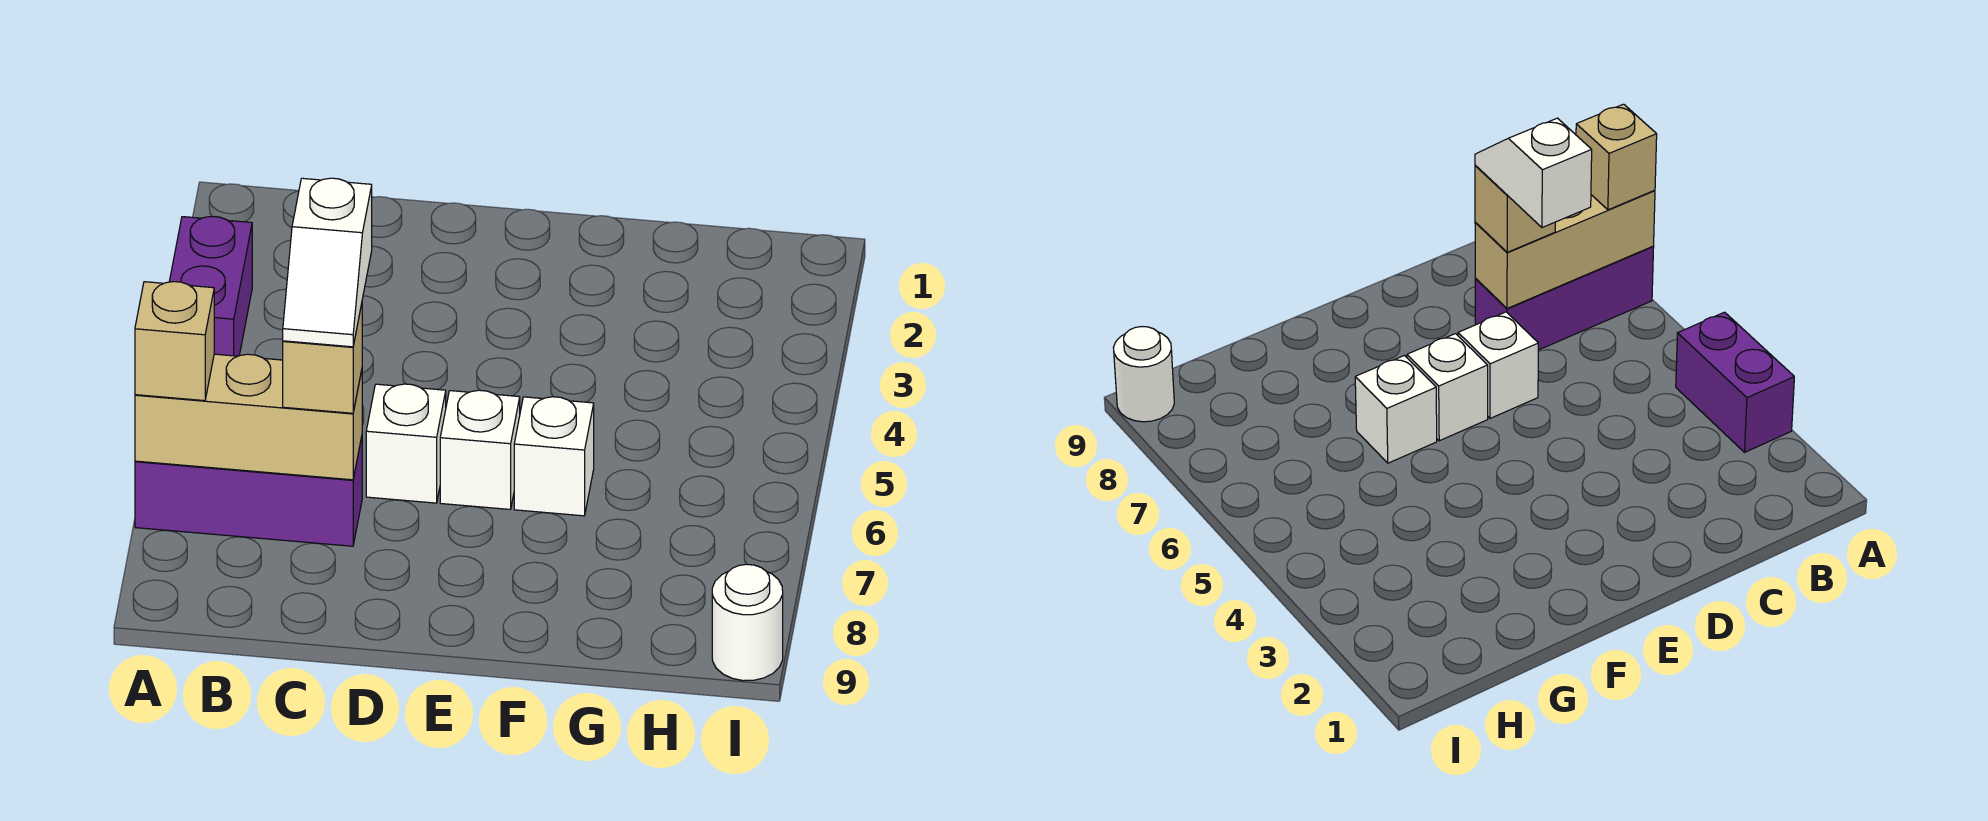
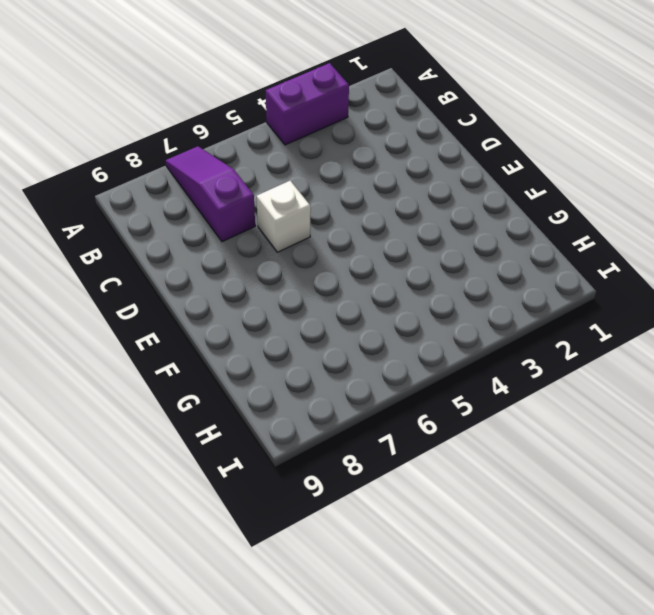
purple slope A7:C7 level 1 top C -> purple brick A7:C7 level 1
none -> white brick E6 level 1
none -> white brick F6 level 1

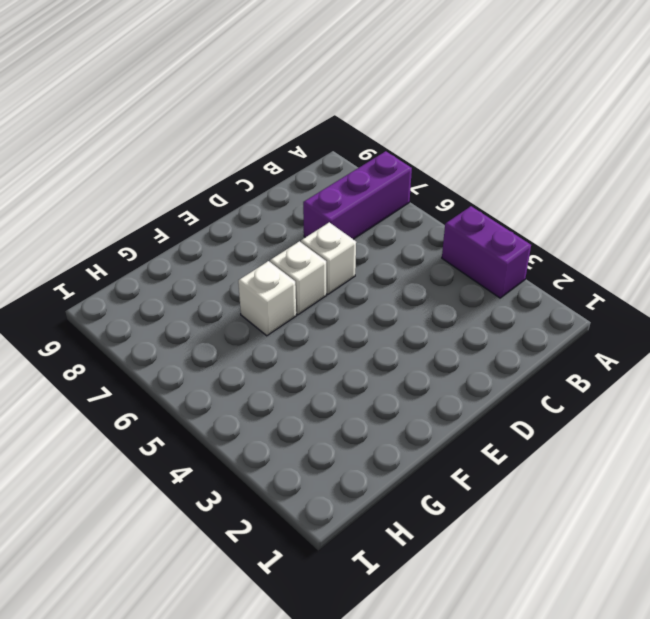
none -> white round brick I9 level 1
none -> tan brick A7:C7 level 2

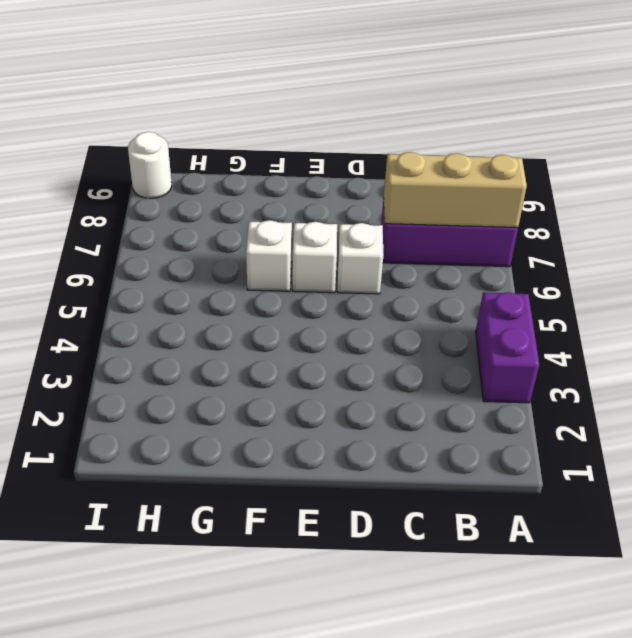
none -> tan brick A7 level 3
none -> tan brick C7 level 3

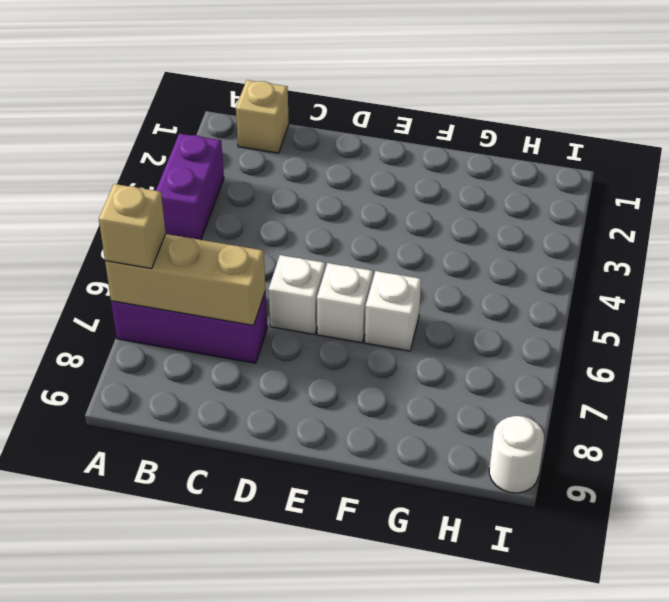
tan brick B1 level 1 -> tan brick C7 level 3
none -> white slope C6:C7 level 4 top 6

